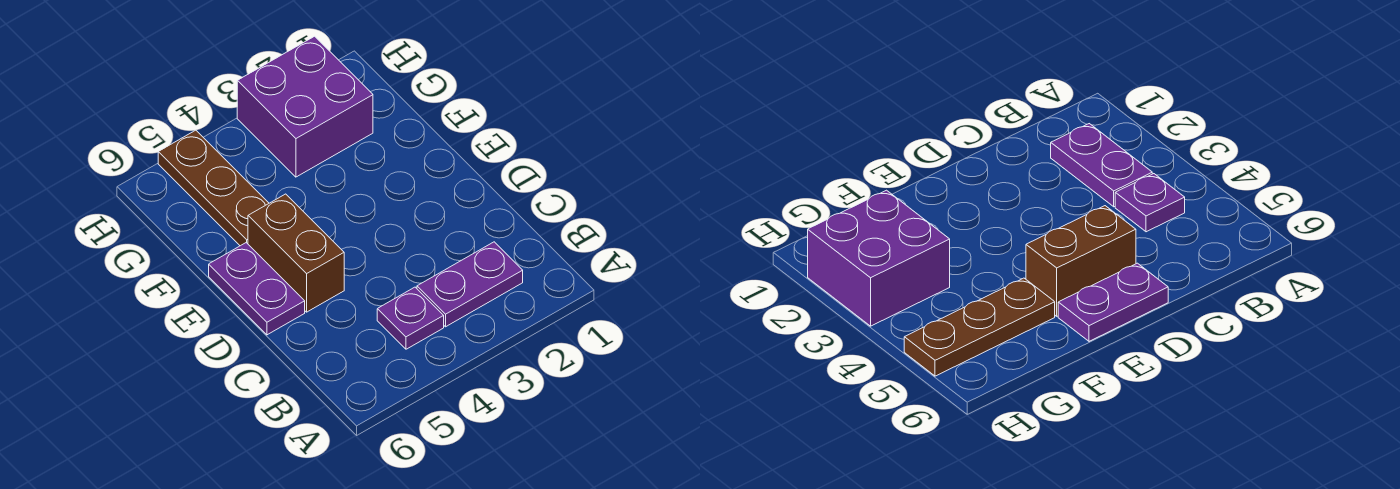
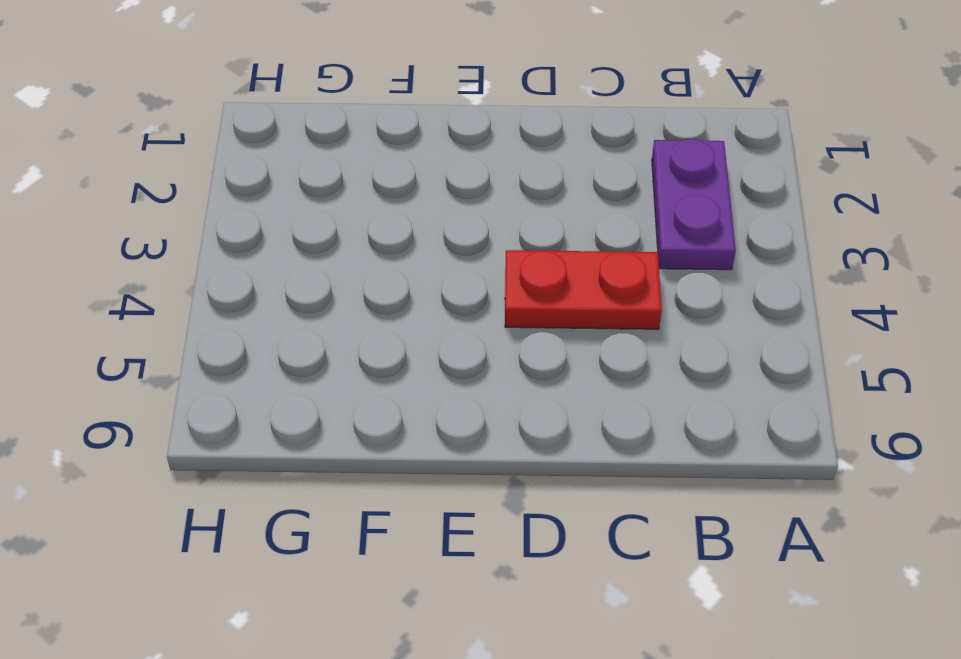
red plate C4:D4 level 1 -> none
none -> purple plate B4 level 1
none -> brown brick D5:E5 level 1

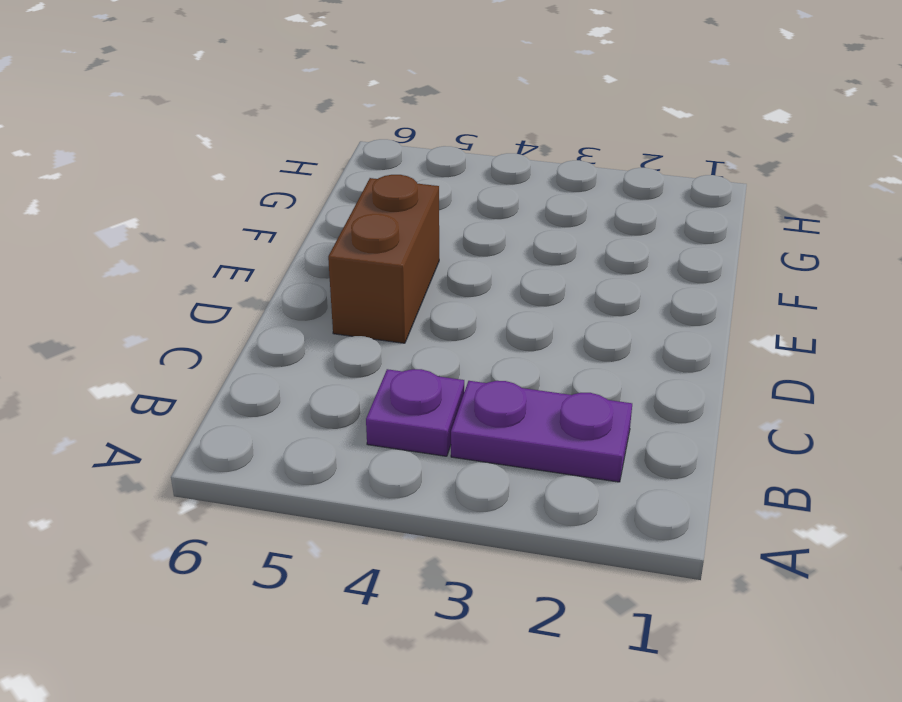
none -> purple plate D6:E6 level 1
none -> brown plate F5:H5 level 1

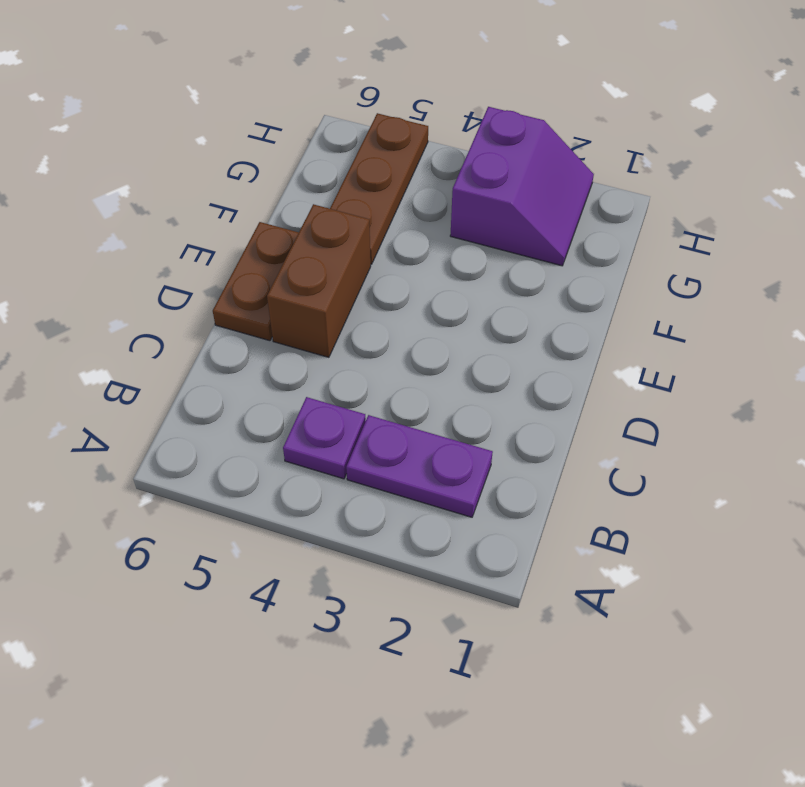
brown plate D6:E6 level 1 -> purple plate D6:E6 level 1
purple slope G2:H3 level 1 top 3 -> purple brick G2:H3 level 1

